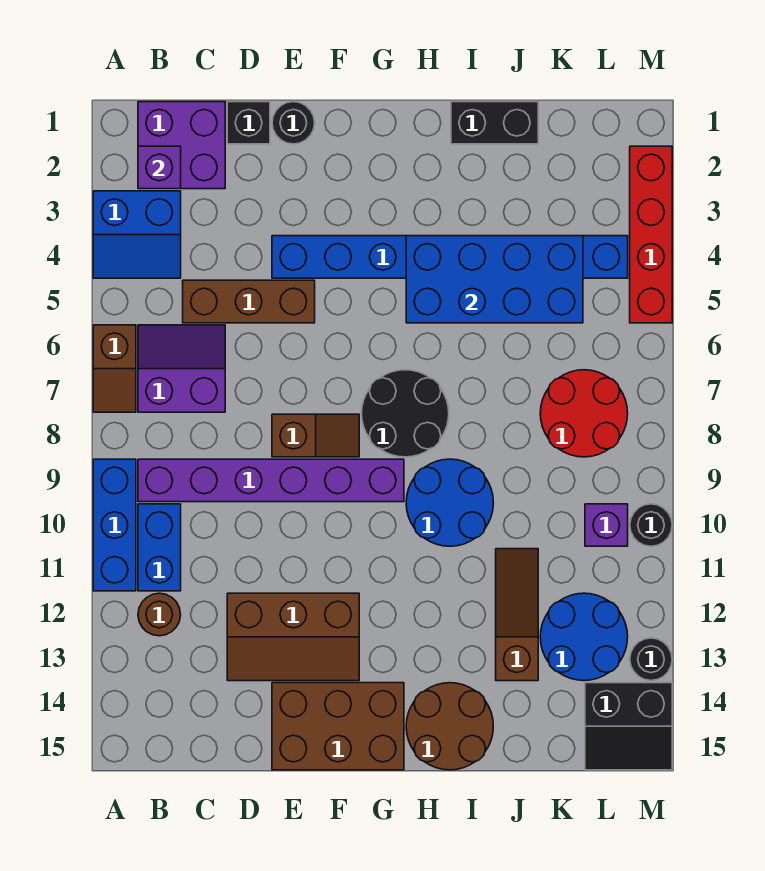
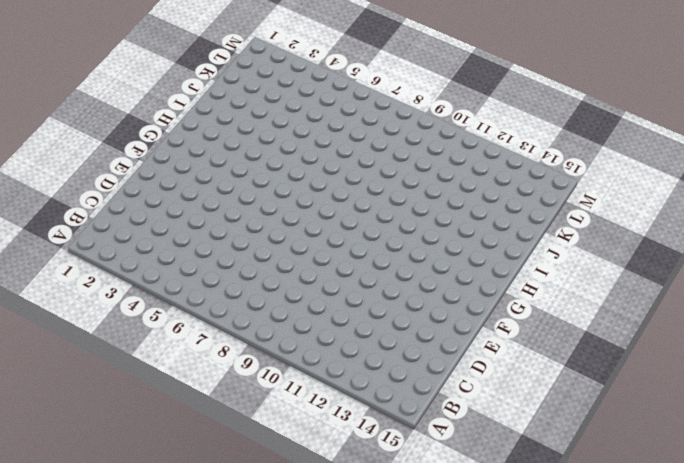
none -> blue slope A3:B4 level 1 top 3
none -> brown slope A6:A7 level 1 top 6
none -> blue brick A9:A11 level 1

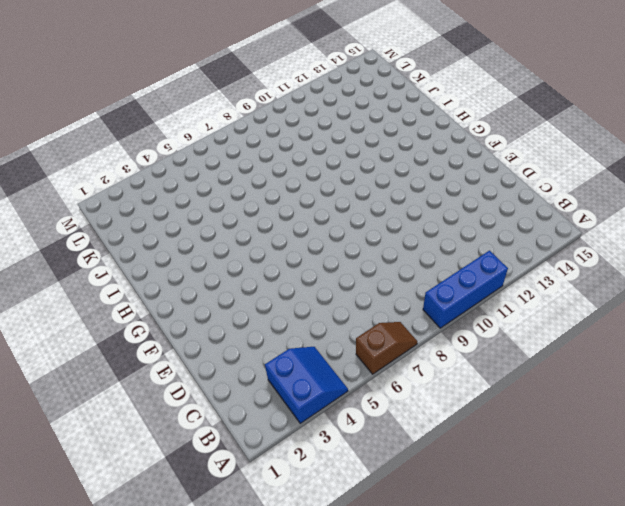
none -> purple brick B1:C2 level 1
none -> purple slope B6:C7 level 1 top 7
none -> purple brick B9:G9 level 1

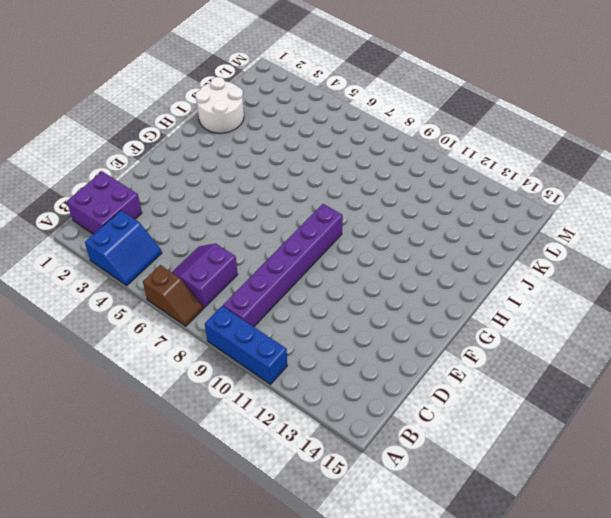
white round brick I1:J2 level 1 -> black brick I1:J1 level 1
none -> blue brick B10:B11 level 1
none -> brown round brick B12 level 1
none -> brown brick C5:E5 level 1

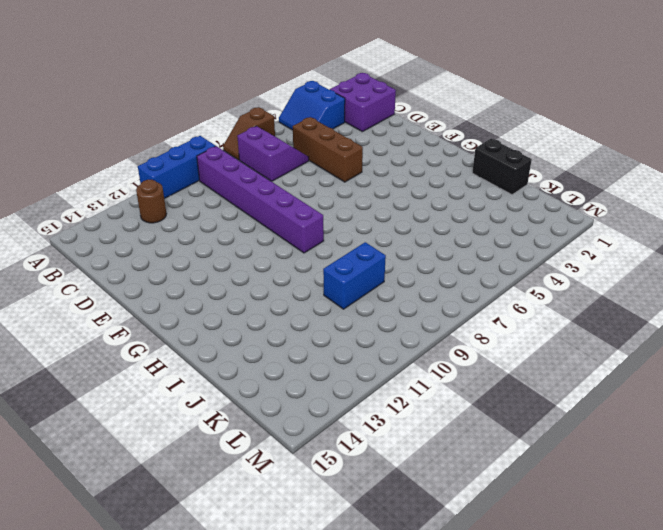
blue brick J9:J10 level 1 -> blue brick B10:B11 level 1
none -> black brick D1 level 1
none -> brown slope D12:F13 level 1 top 12
none -> black round brick E1 level 1

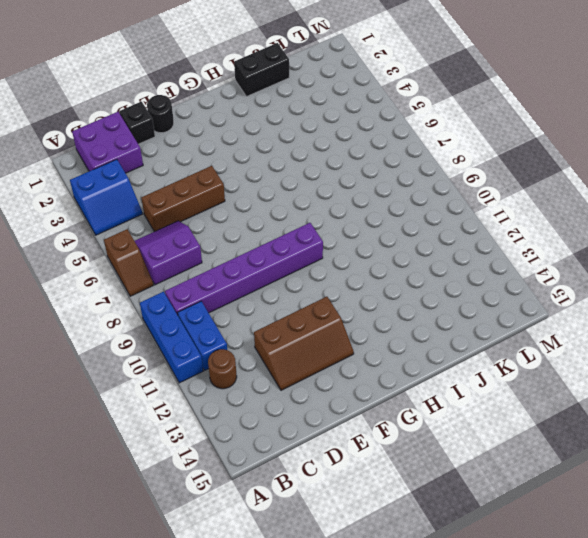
none -> blue brick E4:L4 level 1
none -> brown slope E8:F8 level 1 top E
none -> brown brick E14:G15 level 1

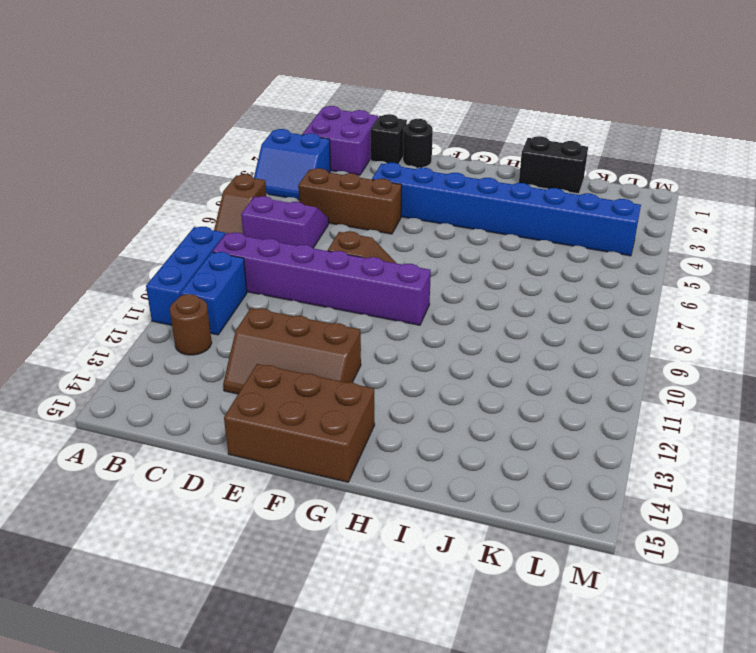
none -> black round brick G7:H8 level 1
none -> blue round brick H9:I10 level 1
none -> brown round brick H14:I15 level 1

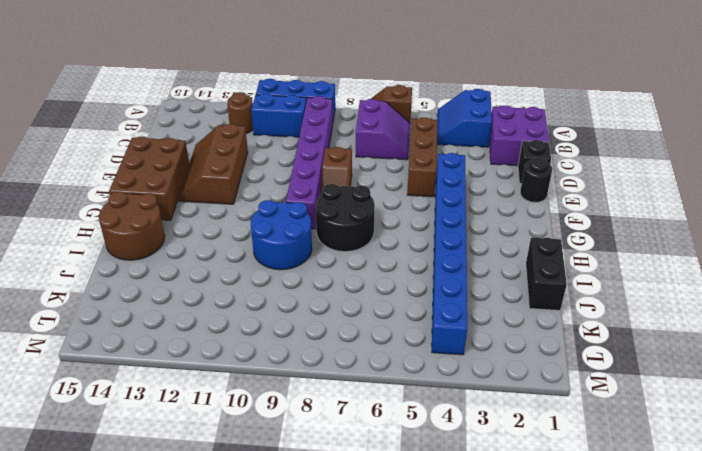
none -> brown slope J11:J13 level 1 top 13
none -> red round brick K7:L8 level 1
none -> blue round brick K12:L13 level 1

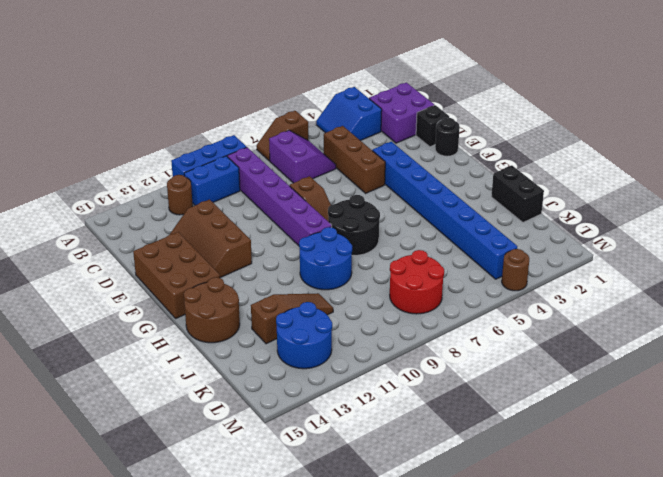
brown round brick M4 level 1 -> red brick M2:M5 level 1
none -> purple brick L10 level 1
none -> black slope L14:M15 level 1 top 14
none -> black round brick M10 level 1

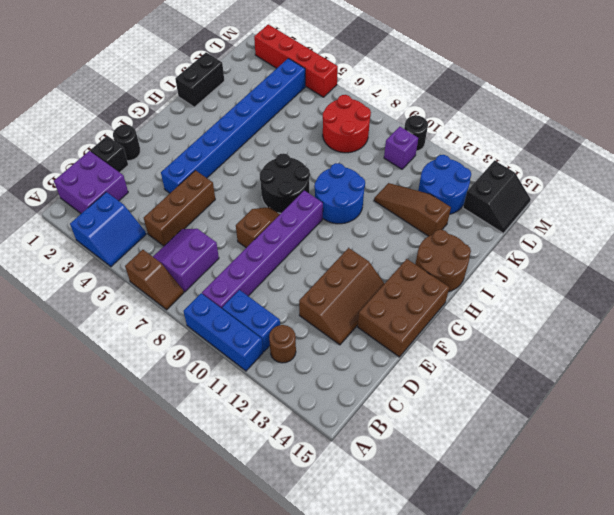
none -> black round brick M13 level 1
none -> purple brick B2 level 2
none -> blue brick H4:K5 level 2

